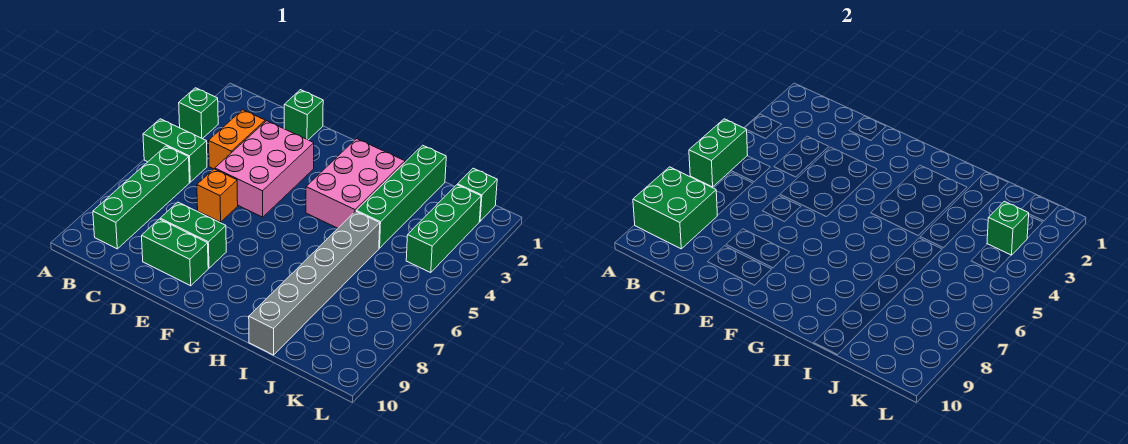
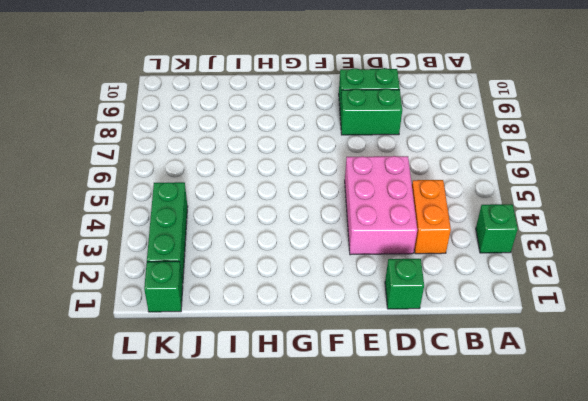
none -> green brick A5:B5 level 1
none -> green brick B6:B9 level 1
none -> orange brick D6 level 1

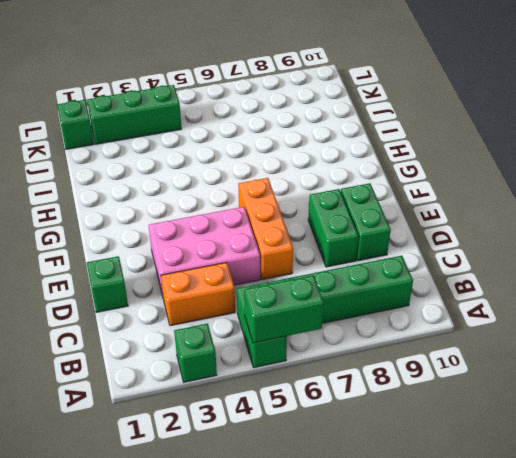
orange brick D6:F6 level 1 -> orange brick D6 level 1
none -> pink brick G2:H4 level 1
none -> green brick I1:I4 level 1
none -> grey brick I5:I10 level 1

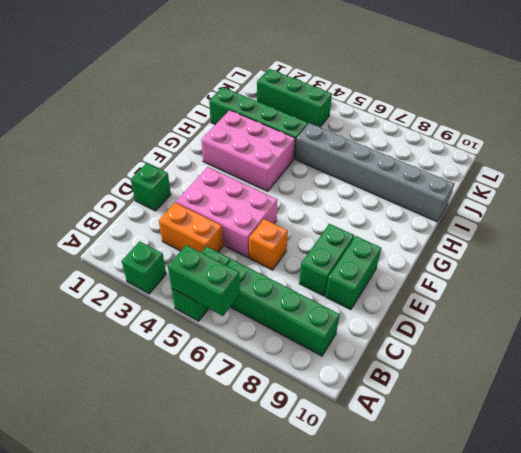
none -> green brick K1 level 1
none -> green brick A8:B9 level 2
none -> green brick K3 level 2

